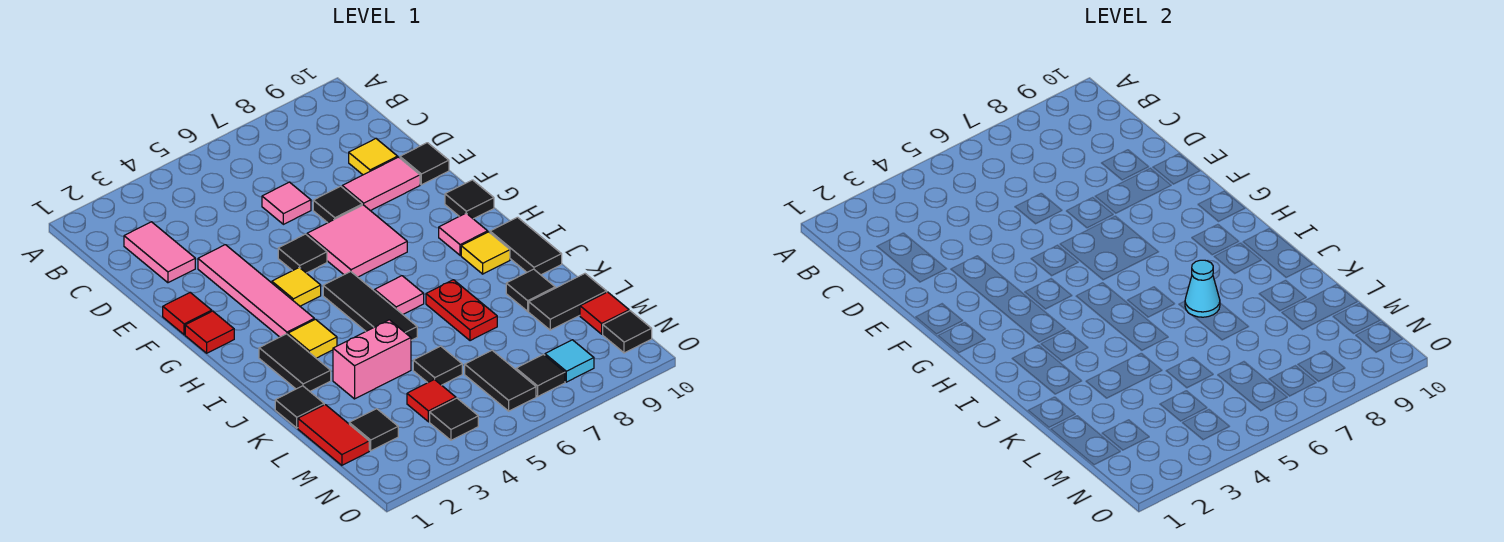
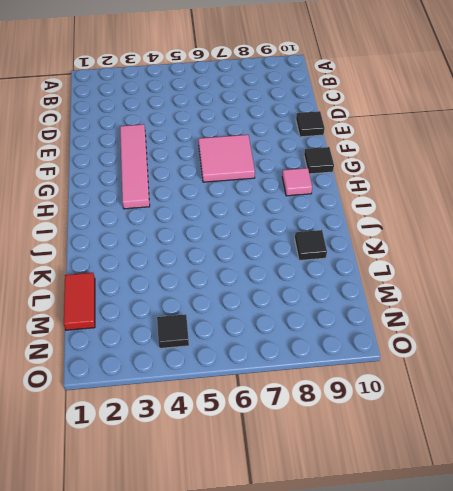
none -> pink tile C2:D2 level 1
none -> pink tile D6 level 1
none -> yellow tile D9 level 1
none -> black tile E7 level 1

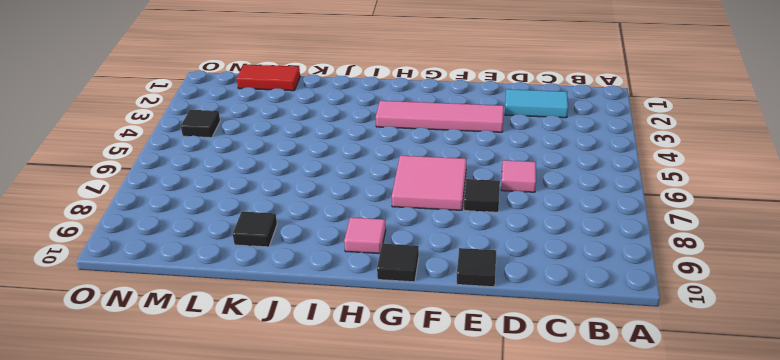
cyan tile C2:D2 level 1 -> pink tile C2:D2 level 1
none -> yellow tile D9 level 1
none -> pink tile E8:E9 level 1
none -> red tile F1 level 1
none -> black tile F5 level 1

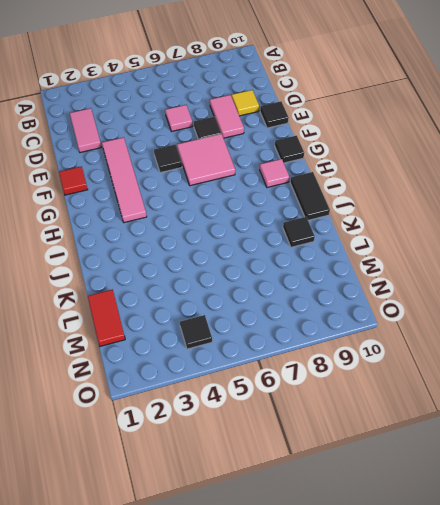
pink tile D8:E8 level 1 -> pink tile E8:E9 level 1
none -> red tile G1 level 1
none -> yellow tile G4 level 1
none -> black tile H5:J5 level 1
none -> black tile I2:J2 level 1

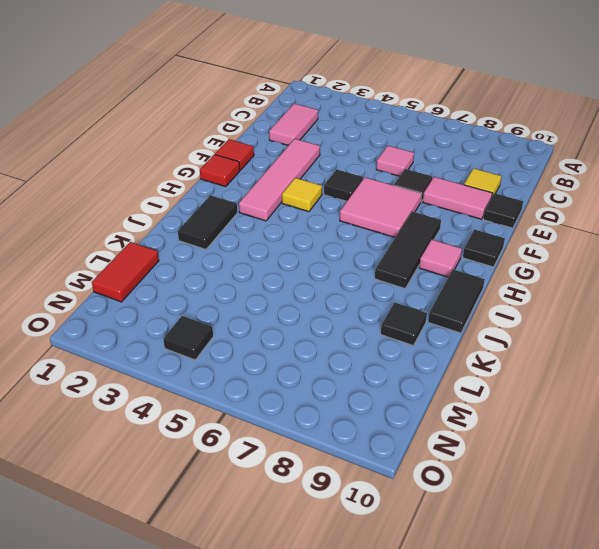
black tile G8:I8 level 1 -> black tile H5:J5 level 1
none -> yellow tile I3 level 1
none -> pink tile I6 level 1
none -> yellow tile I9 level 1
none -> red plate J7:K7 level 1

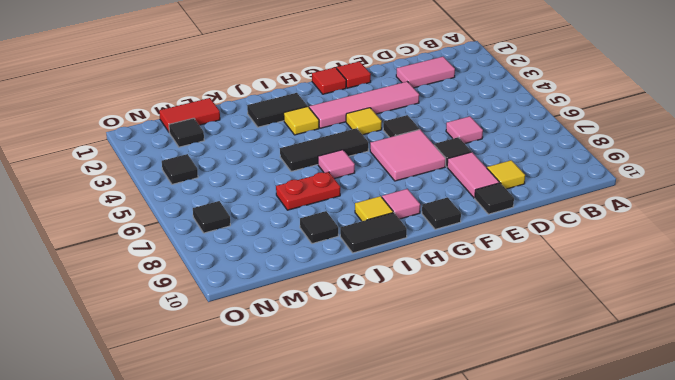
none -> black tile K1 level 1
none -> pink brick K3:K4 level 1
none -> black tile L5 level 1
none -> black tile L9:L10 level 1

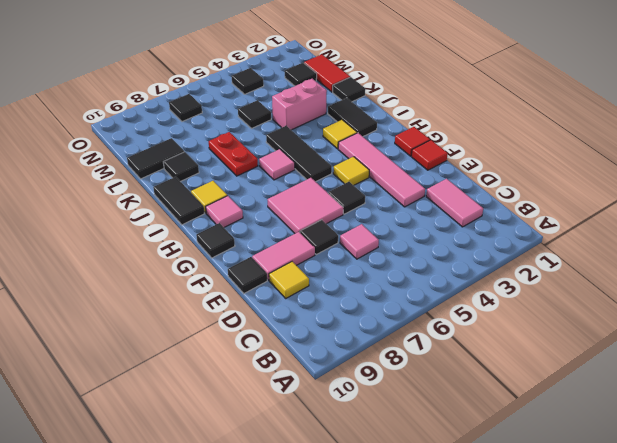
none -> red tile M4 level 1
none -> black tile M6:N6 level 1
none -> red tile M10 level 1
none -> cyan tile N8 level 1

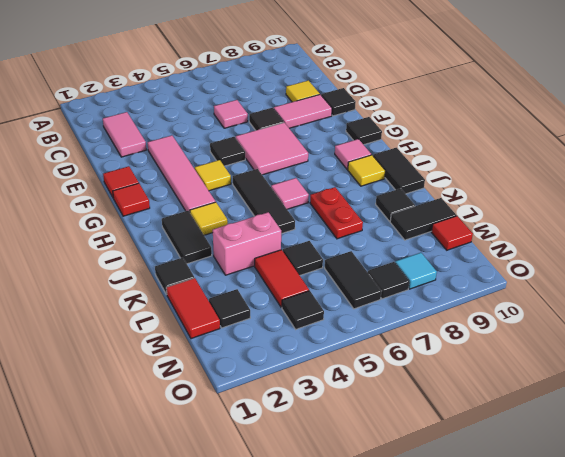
red tile L4:M4 level 1 -> red tile M4 level 1
none -> black tile N10 level 1
none -> cyan cone J7 level 2

